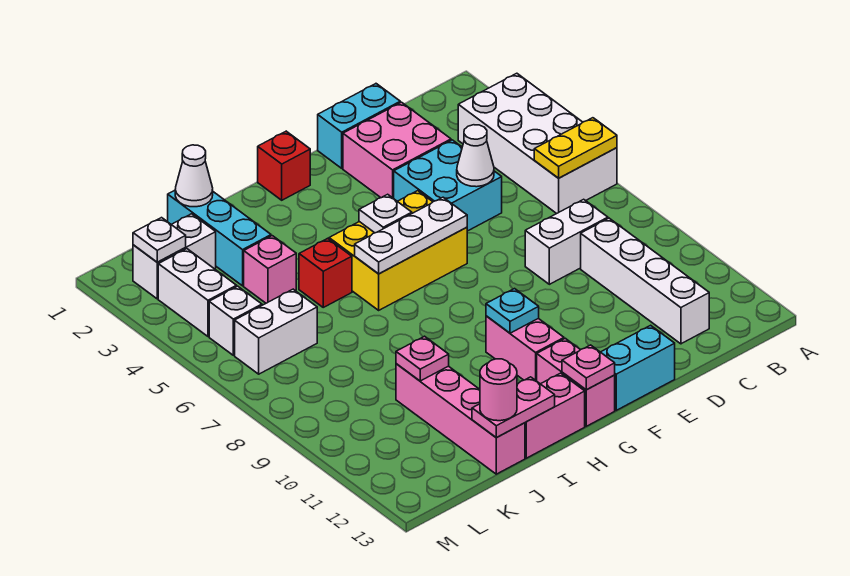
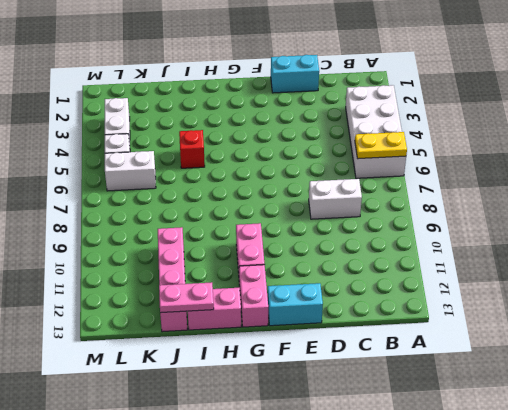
none -> white brick C9:C12 level 1
none -> pink brick D2:E3 level 1
none -> cyan brick D4:E5 level 1
none -> yellow brick F5:H6 level 1

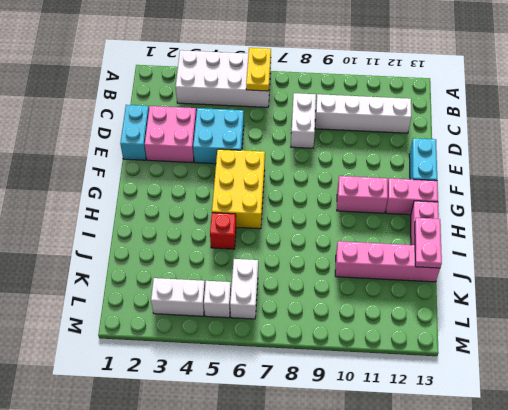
none -> red brick G1 level 1
none -> cyan brick J1:J3 level 1
none -> pink brick J4 level 1
none -> white brick K2:L2 level 1

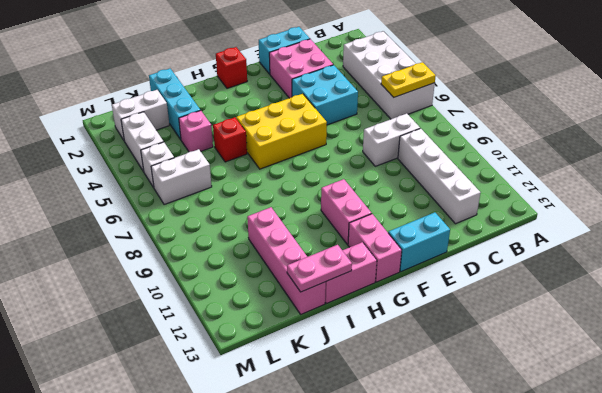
none -> white cone D5 level 2
none -> white plate F6:H6 level 2
none -> white plate G5 level 2
none -> cyan plate G10 level 2

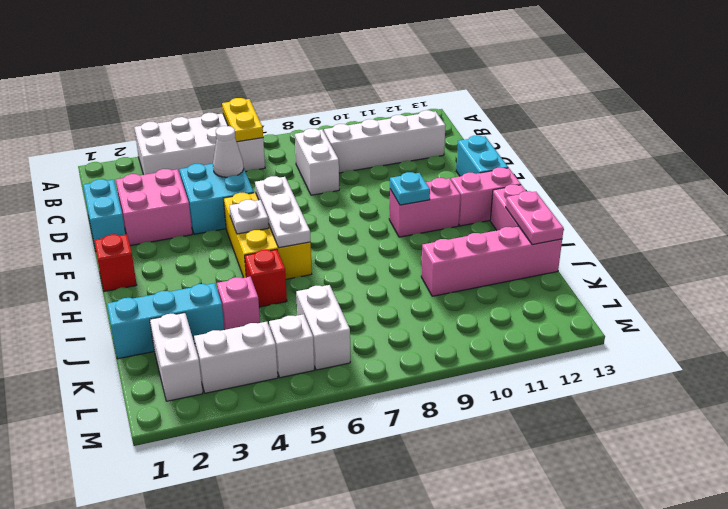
none -> pink plate G13 level 2
none -> white cone J1 level 2
none -> pink plate J10 level 2
none -> white plate L2 level 2

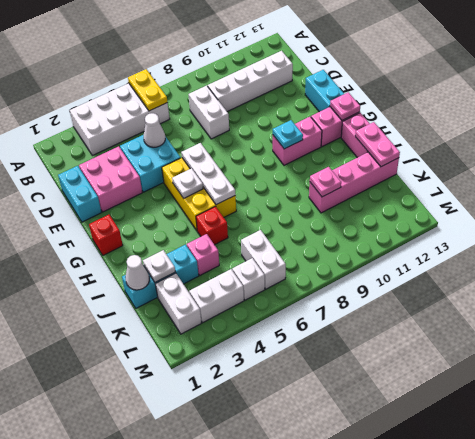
white plate J2 level 2 -> white plate L2 level 2
none -> pink round brick J13 level 3

